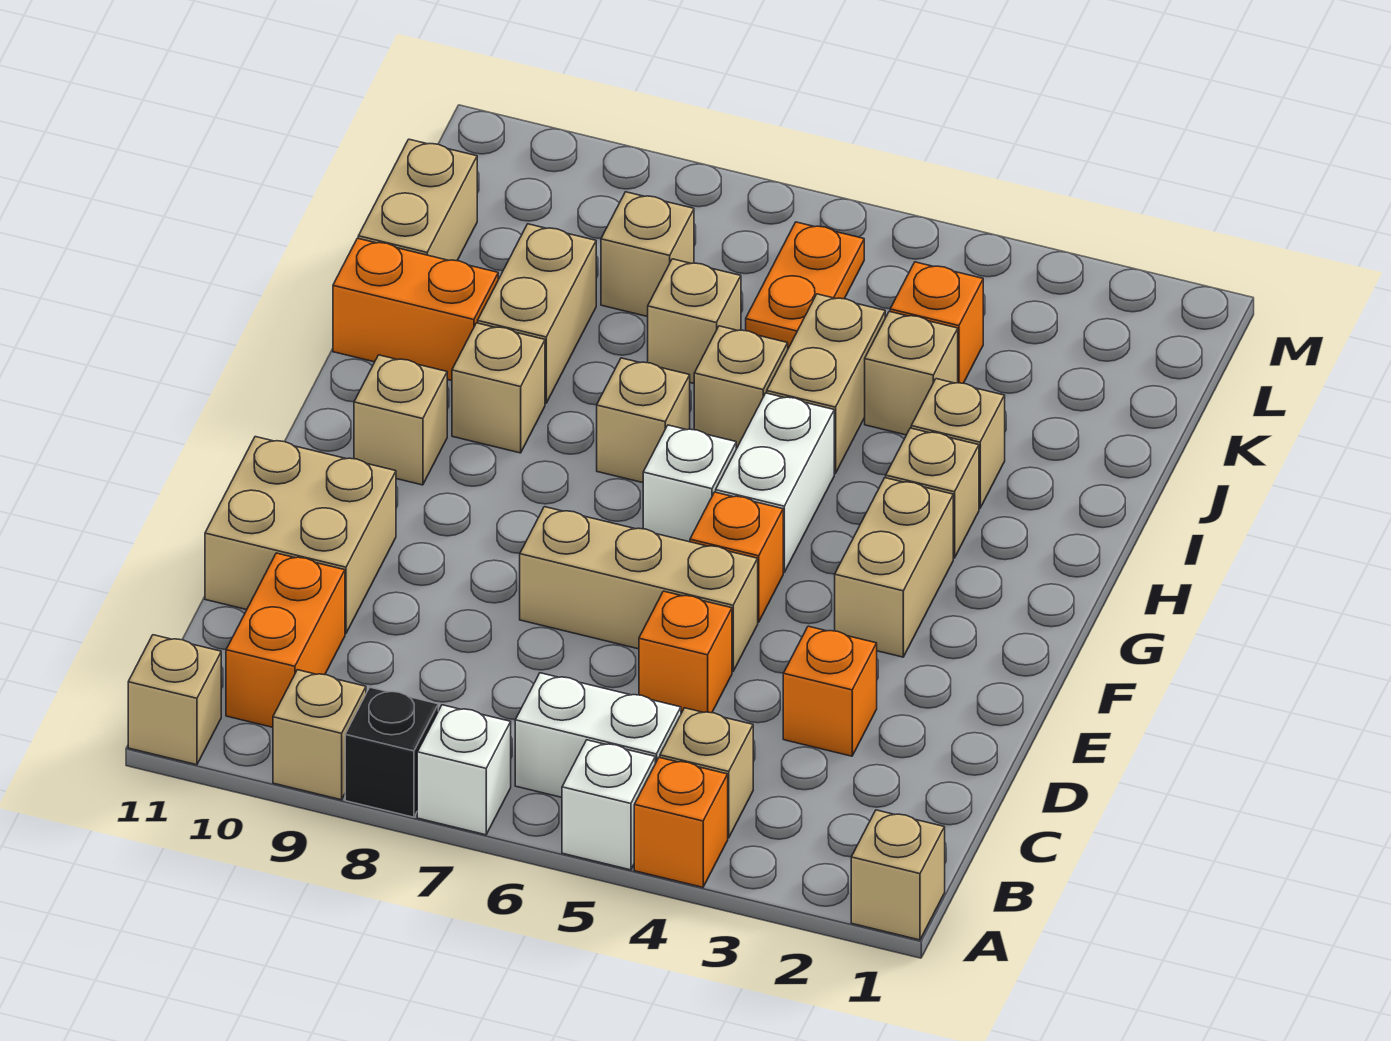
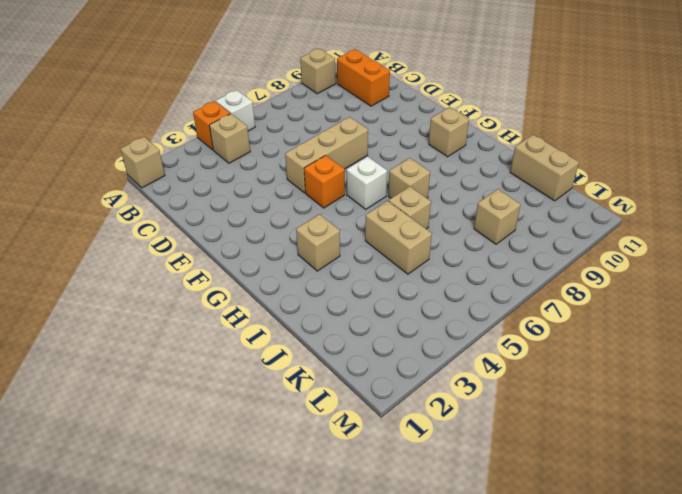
none -> white brick A7 level 1
none -> black brick A8 level 1
none -> tan brick A11 level 1
none -> white brick B5:B6 level 1

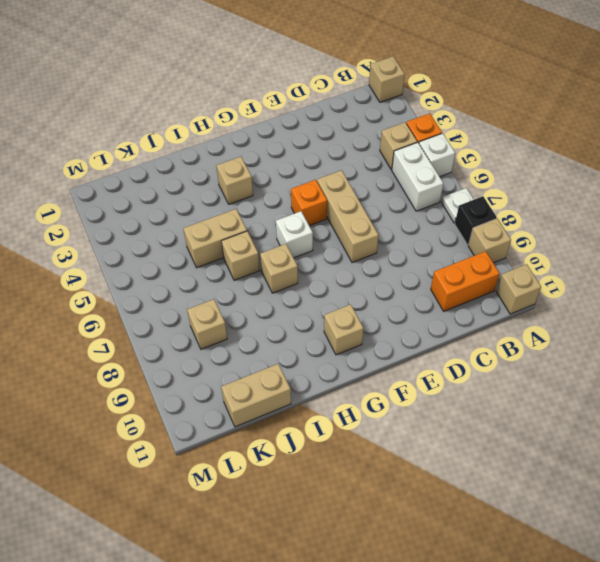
white plate A7 level 1 -> white brick A7 level 1
none -> orange brick D3 level 1
none -> orange brick D5 level 1
none -> tan brick D10:E11 level 1
none -> tan brick F3:G3 level 1

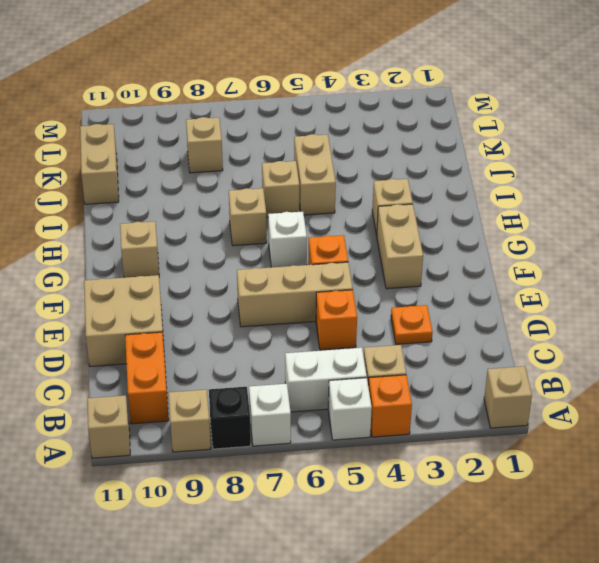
orange plate D3 level 1 -> orange brick D3 level 1
none -> white brick G5:H5 level 1
none -> tan brick H9 level 1
none -> tan brick I3 level 1
none -> tan brick I9:J9 level 1

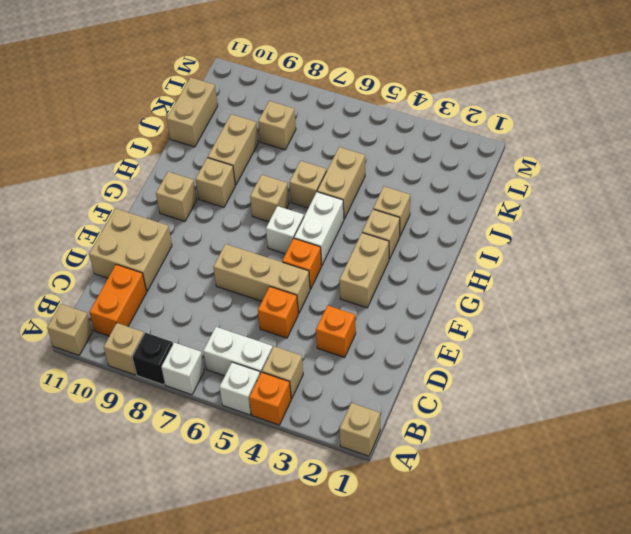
none -> orange brick I10:I11 level 1
none -> tan brick J4 level 1
none -> tan brick J7 level 1
none -> orange brick K4 level 1

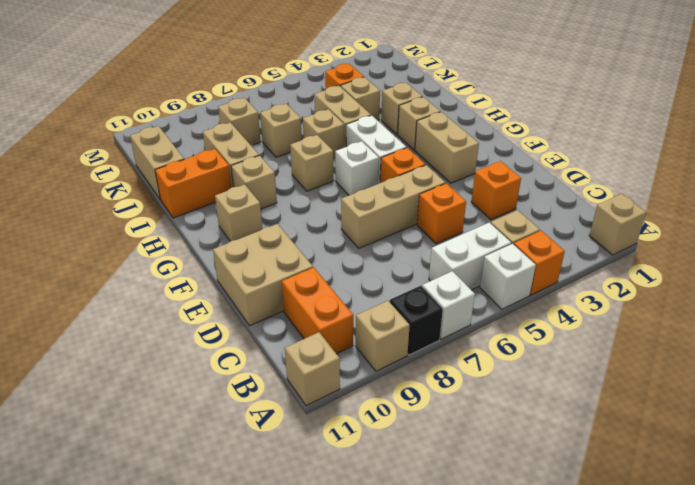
none -> orange plate K6:L6 level 1

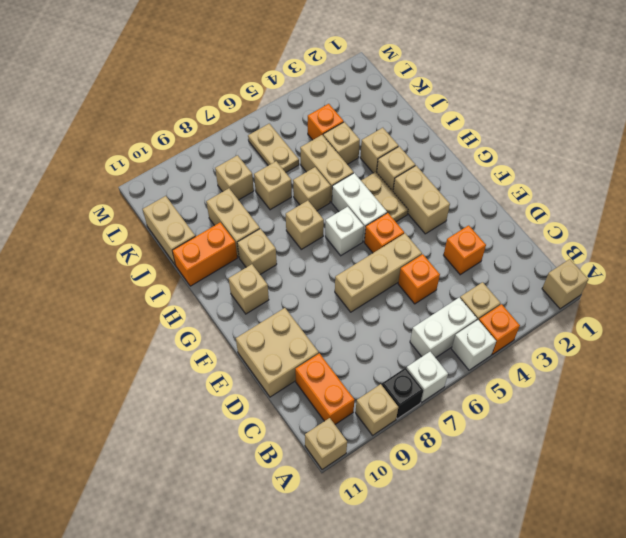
tan plate G4:H4 level 1 -> none
tan plate K6:L6 level 1 -> orange plate K6:L6 level 1

